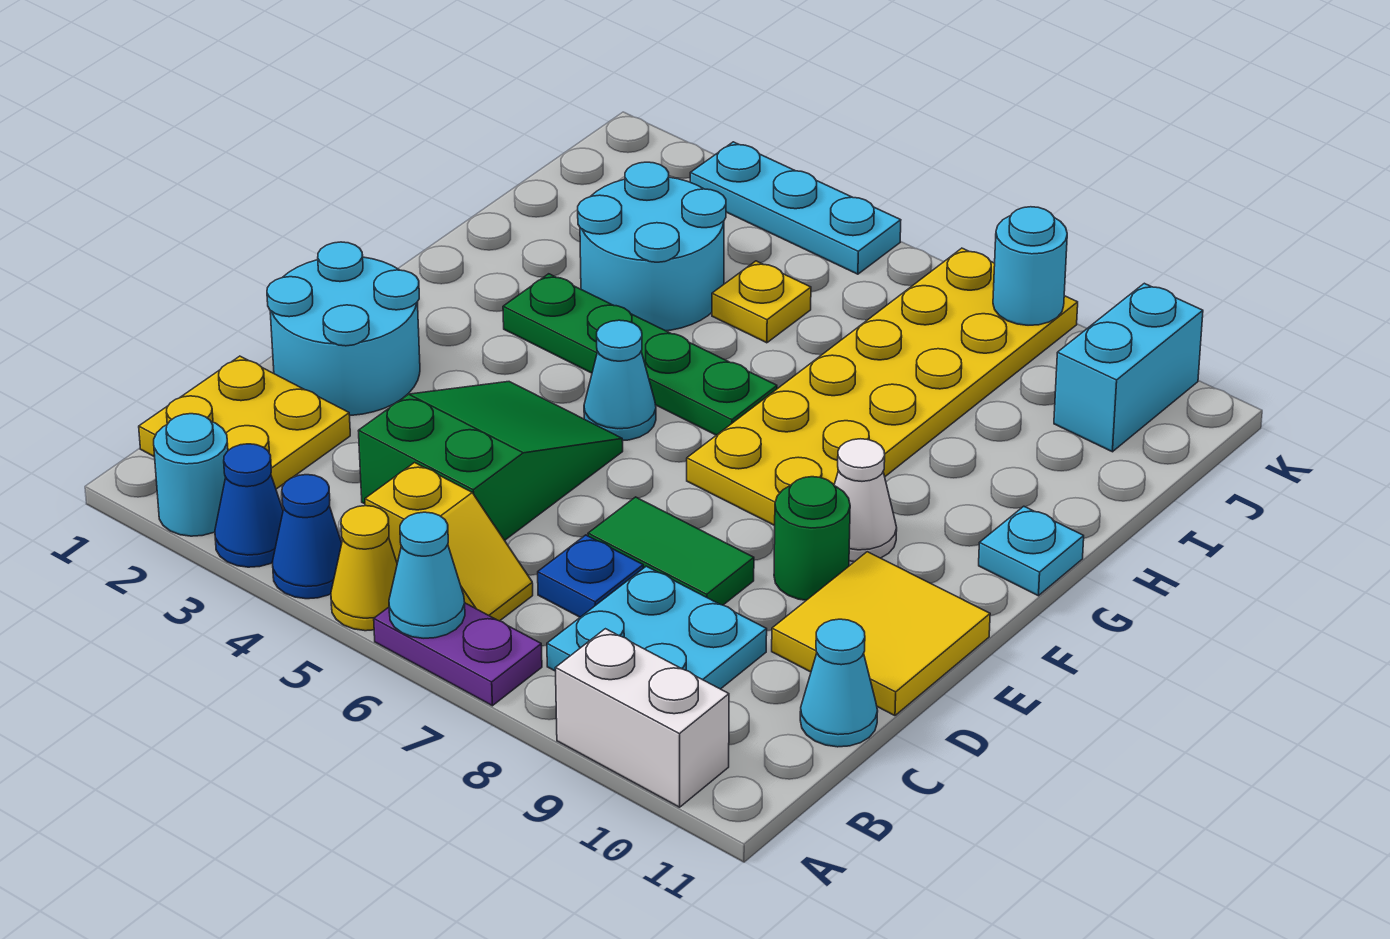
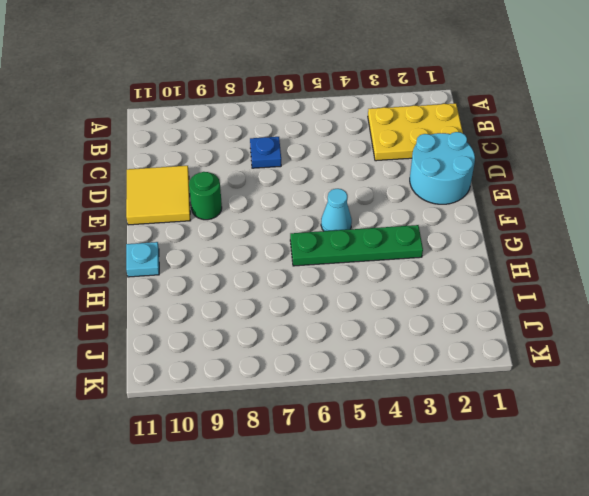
yellow plate B1:C3 level 1 -> yellow plate B1:C2 level 1
none -> cyan round brick A2 level 1
none -> blue cone A3 level 1
none -> blue cone A4 level 1

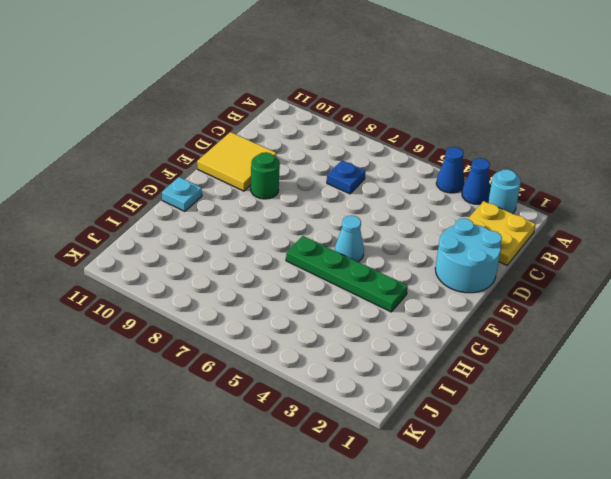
none -> yellow cone A5 level 1
none -> purple plate A6:A7 level 1
none -> white brick A9:A10 level 1

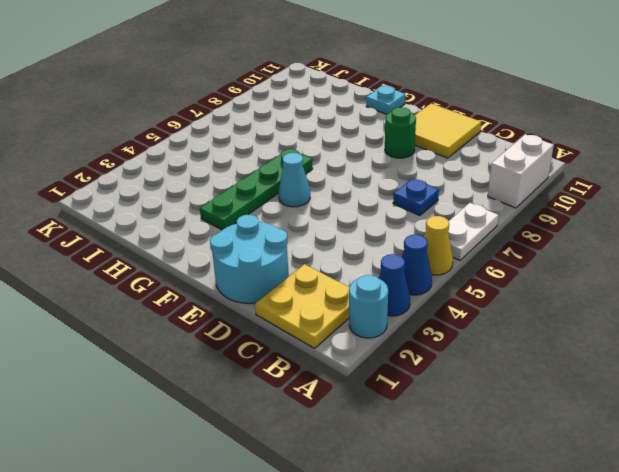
white plate A6:A7 level 1 -> purple plate A6:A7 level 1
none -> yellow slope B5:B6 level 1 top 5
none -> cyan plate B8:C9 level 1
none -> green slope C4:E5 level 1 top C

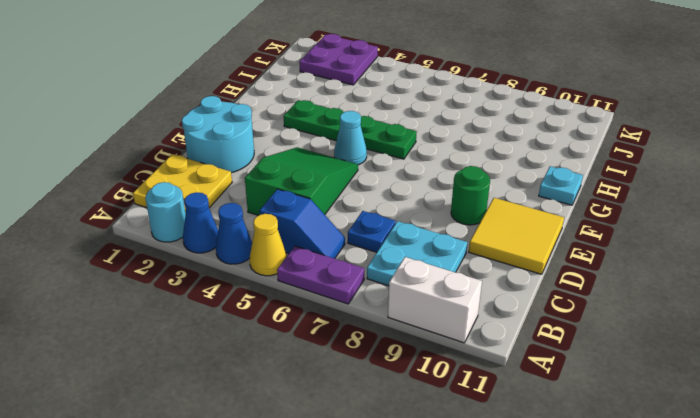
blue slope B5:B6 level 1 top 5 -> yellow slope B5:B6 level 1 top 5
purple plate J2:K3 level 1 -> cyan plate K3:K5 level 1
none -> cyan cone C11 level 1
none -> green tile D7:D8 level 1
none -> yellow plate F7:K8 level 1

